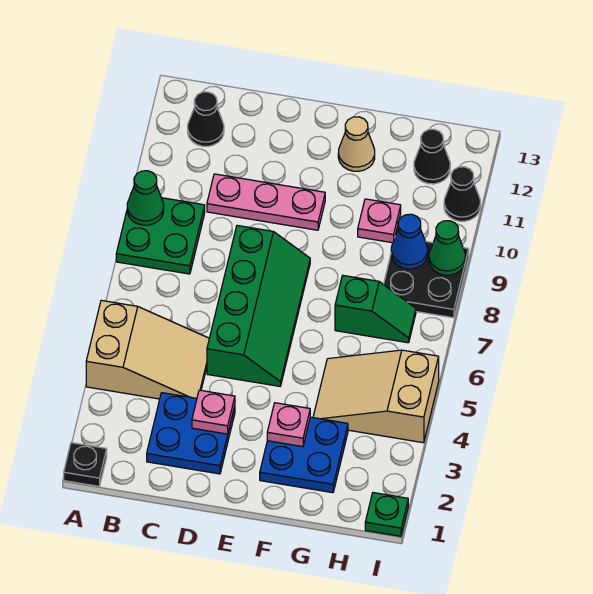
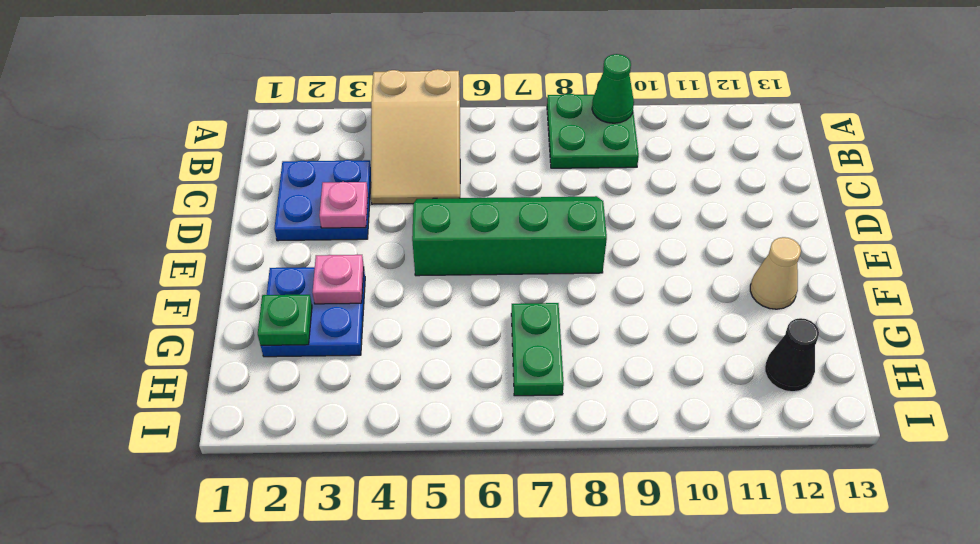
green slope D5:E8 level 1 top E -> green slope D5:E8 level 1 top D
green plate G2 level 2 -> green plate I1 level 1
green plate G7:H7 level 1 -> green slope G7:H7 level 1 top G
none -> black plate A1 level 1
none -> black cone B12 level 1
none -> pink plate C10:E10 level 1

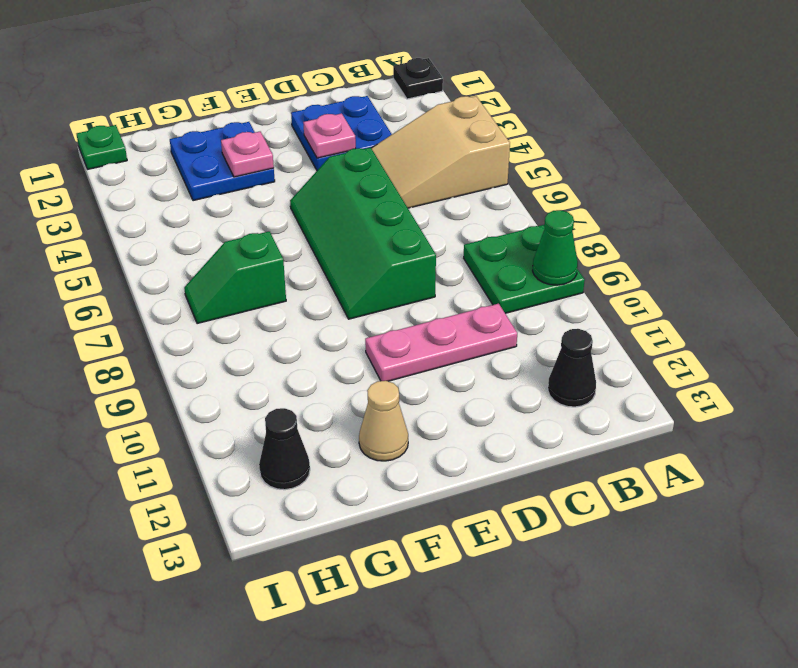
none -> tan slope G4:I5 level 1 top I
none -> pink plate G10 level 1
none -> black plate H8:I9 level 1

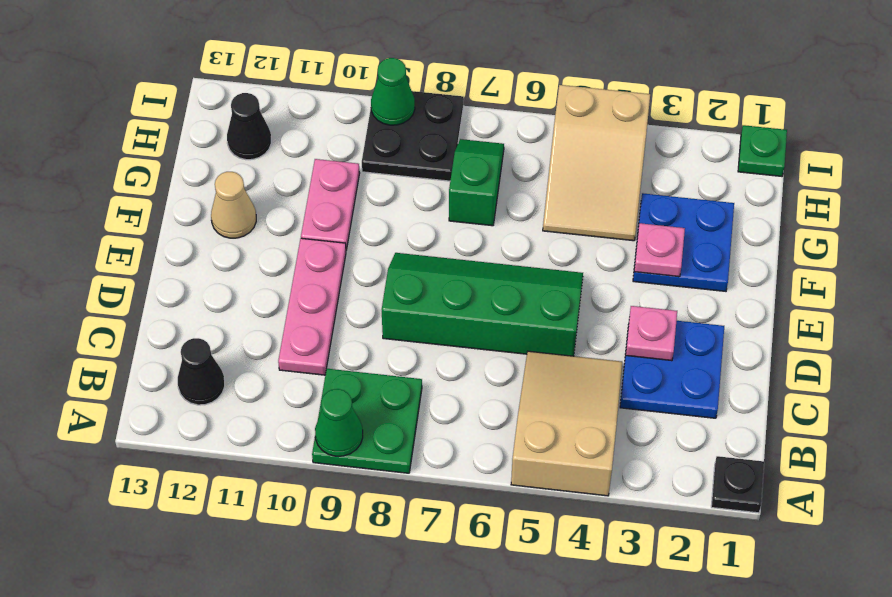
pink plate F10:G10 level 1 -> pink plate G10 level 1
none -> black cone I11 level 1
none -> blue cone H9 level 2

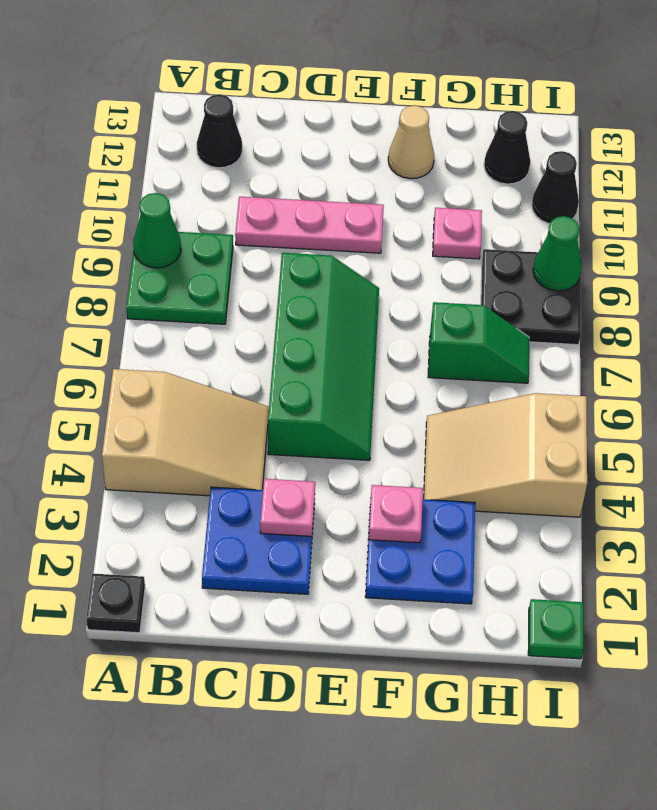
none -> blue cone H9 level 2

